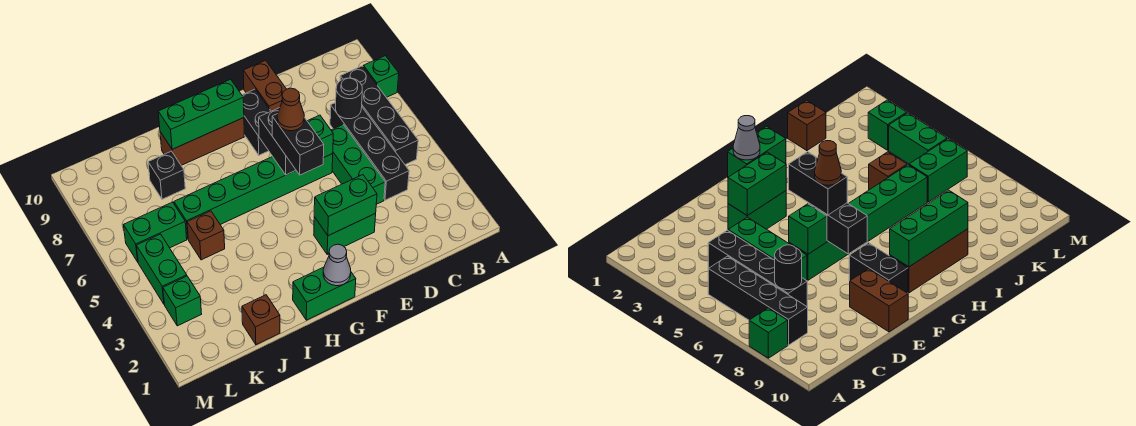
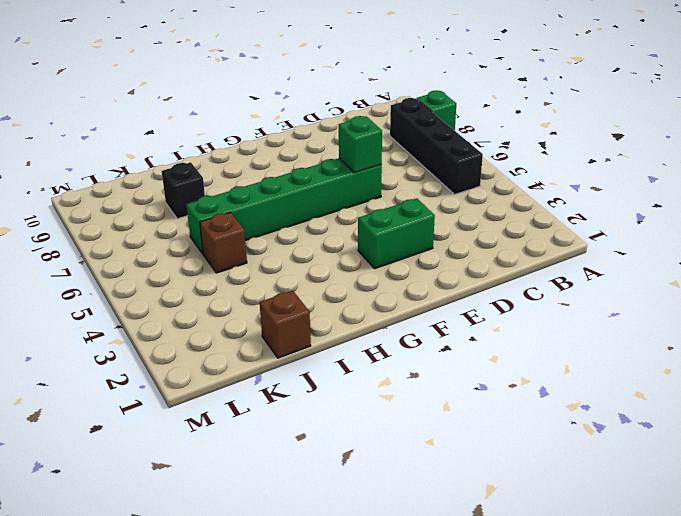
none -> black brick C4:C7 level 1
none -> green brick D4:D6 level 1
none -> brown brick E9:E10 level 1

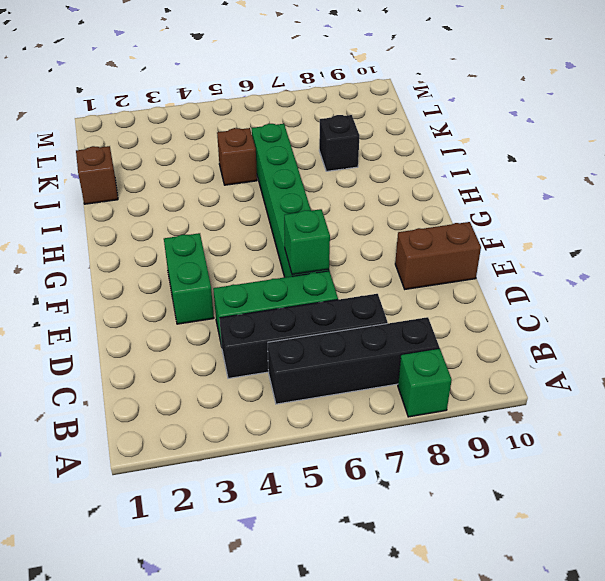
none -> black brick F8:F9 level 1
none -> green brick G1:H1 level 1
none -> brown brick G9:I9 level 1

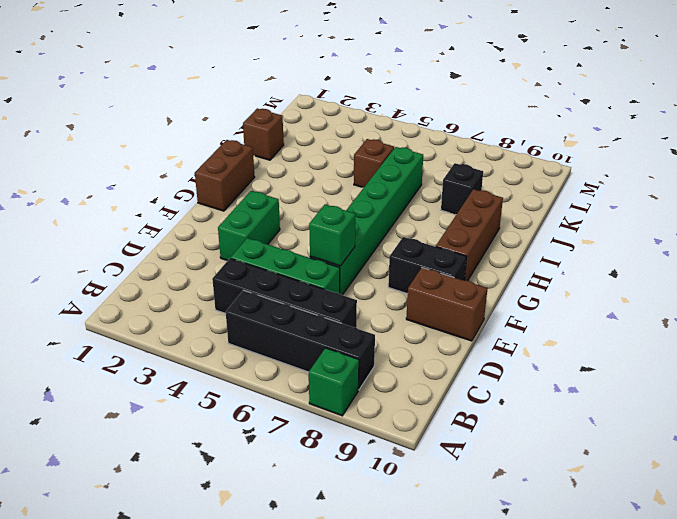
brown brick G1:H1 level 1 -> green brick G1:H1 level 1
none -> green brick K6:L6 level 1
none -> green brick L3 level 1
none -> green brick L4:L5 level 1

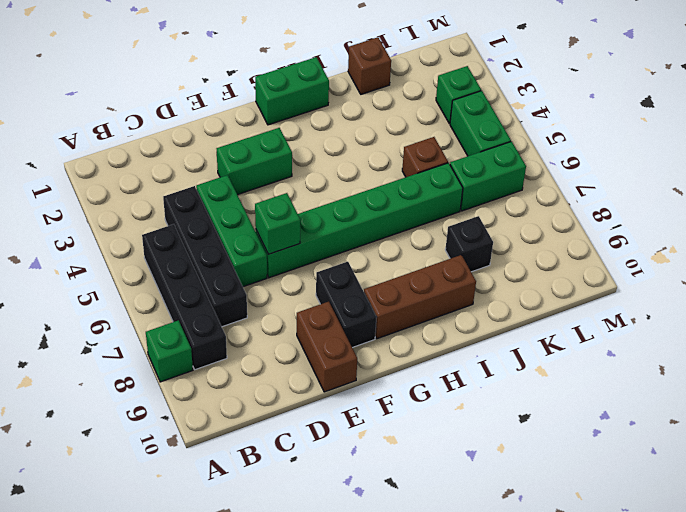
none -> black round brick C7 level 2
none -> green brick E3:F3 level 2
none -> black brick F6:F7 level 2

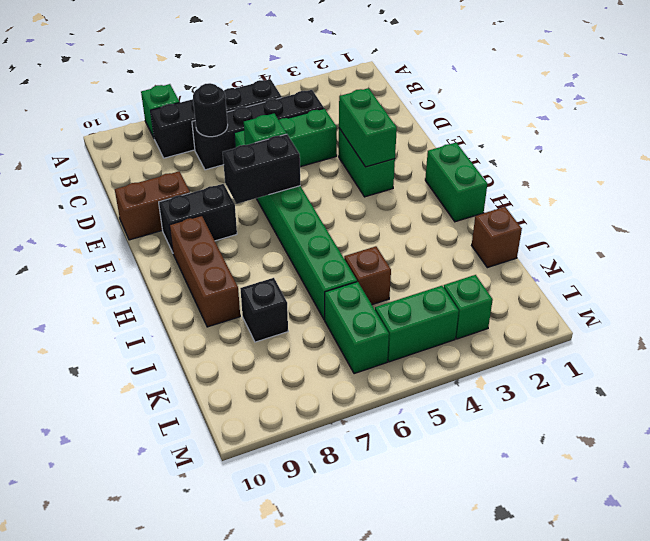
none -> grey cone G1 level 2
none -> green brick G9:I9 level 2
none -> black brick F5:F6 level 3

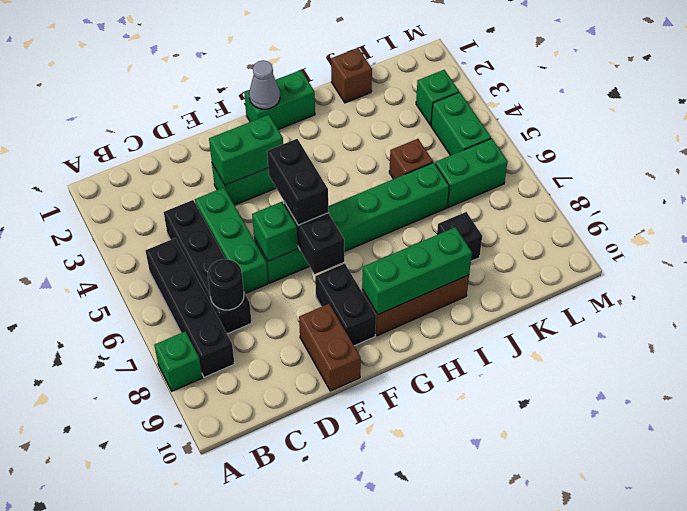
none -> brown cone F6 level 4

